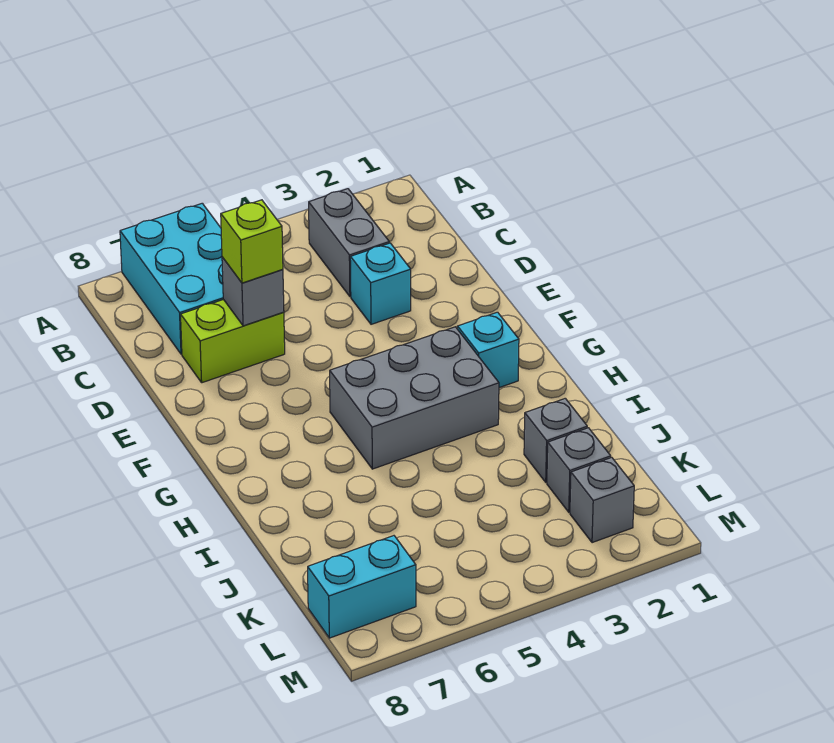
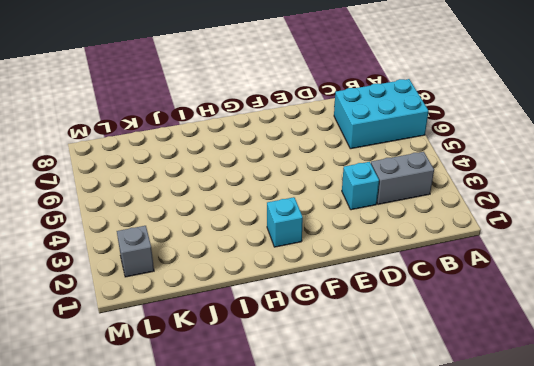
none -> lime brick D6:D7 level 1
none -> grey brick G3:H5 level 1
none -> grey brick J2 level 1

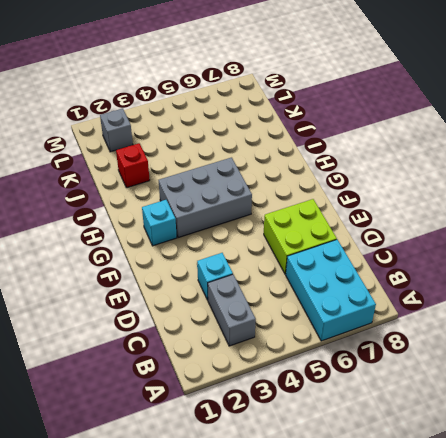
lime brick D6:E7 level 1 -> lime brick D6:D7 level 1
red brick J2 level 1 -> grey brick J2 level 1
none -> grey brick K2 level 1
none -> cyan brick L7:L8 level 1
none -> grey brick D6 level 2

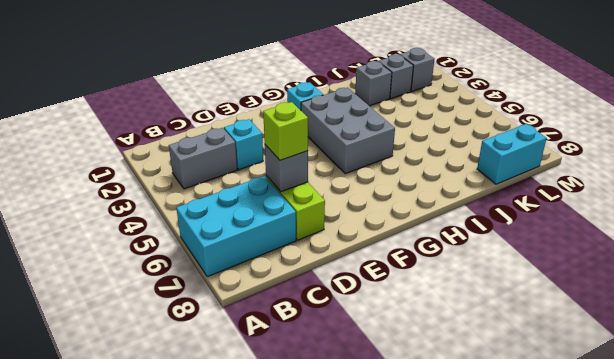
cyan brick K8:L8 level 1 -> cyan brick L7:L8 level 1

